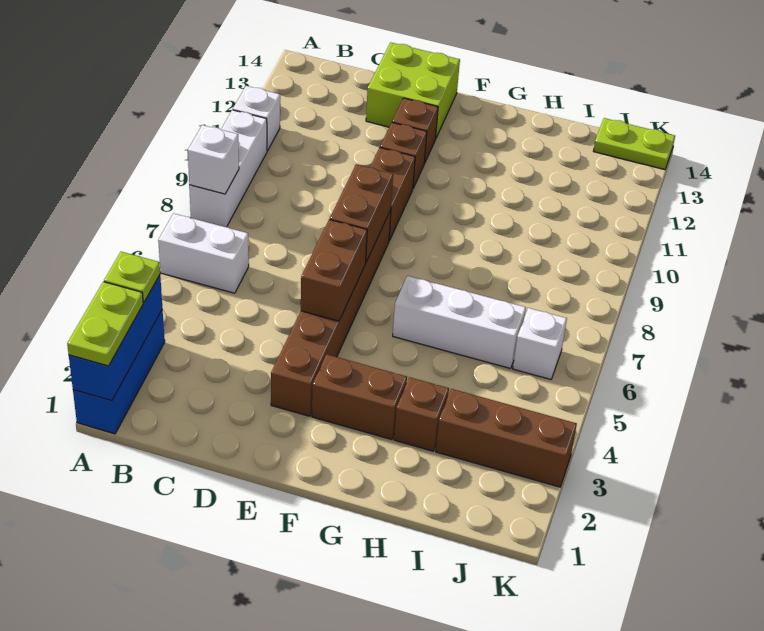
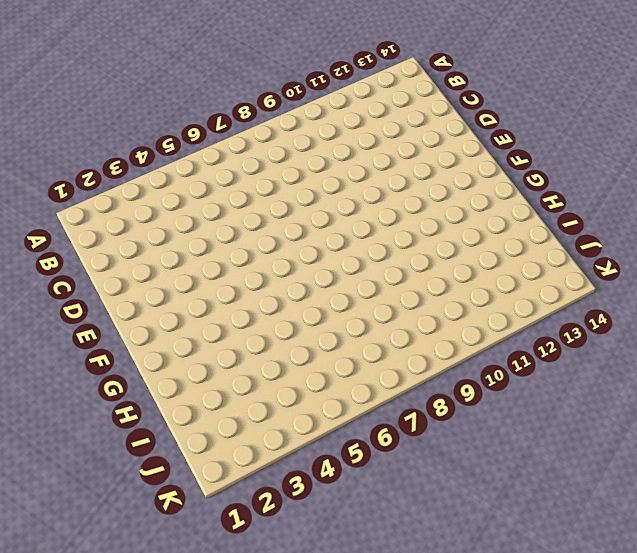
none -> blue brick A1:A3 level 1
none -> white brick A6:B6 level 1
none -> white brick A8:A10 level 1

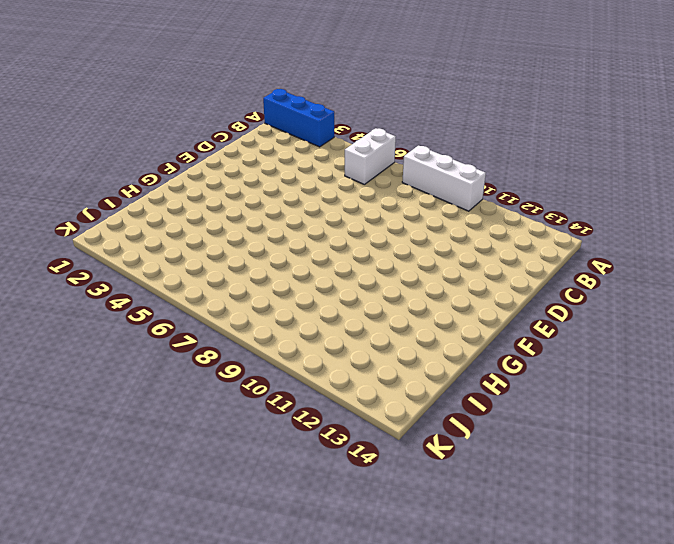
none -> white brick A11 level 1
none -> lime brick D13:E14 level 1
none -> brown brick E3:E8 level 1

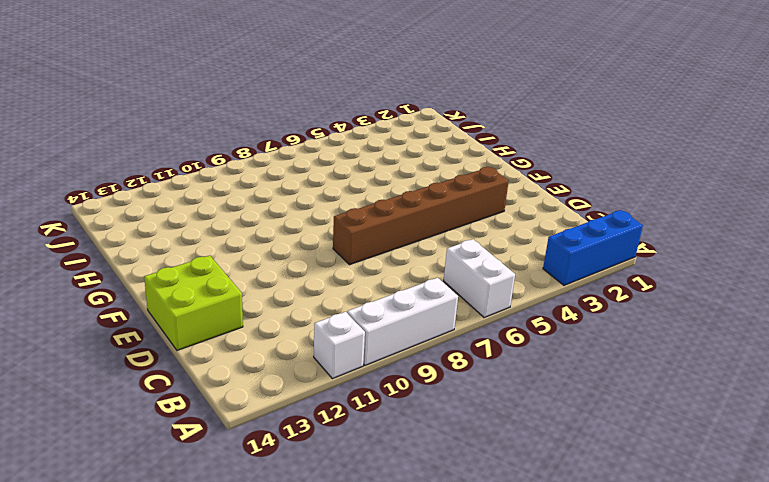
none -> brown brick E9:E10 level 1
none -> brown brick E11 level 1
none -> brown brick E12 level 1

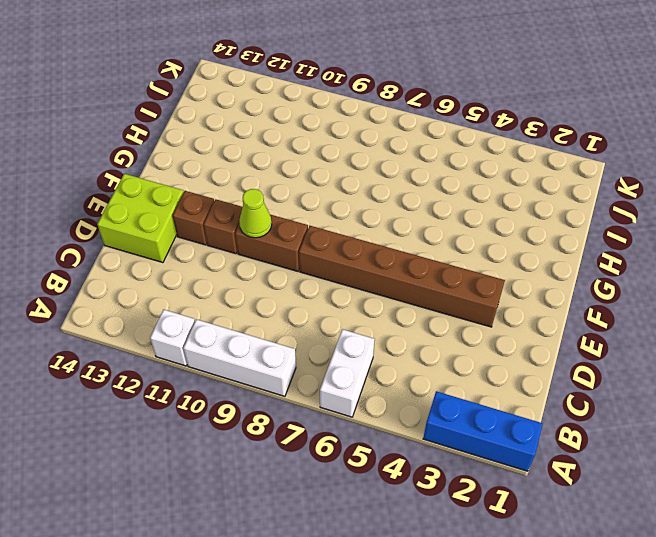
lime cone E10 level 2 -> none
none -> brown brick F3:G3 level 1
none -> white brick G6:I6 level 1
none -> brown brick H3 level 1

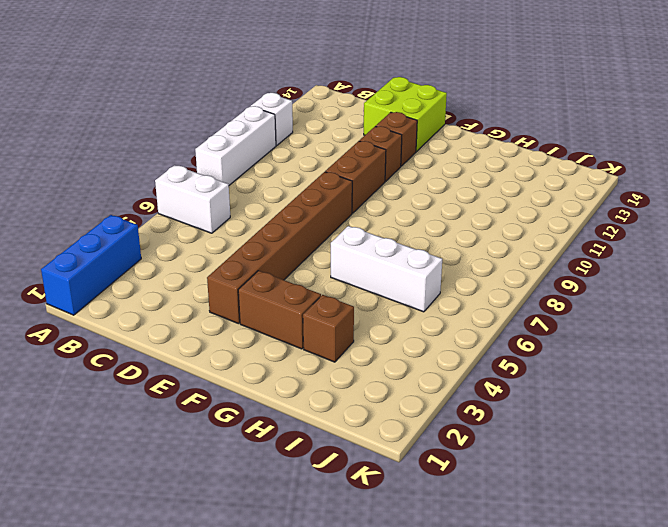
none -> brown brick I3:K3 level 1
none -> white brick J6 level 1
none -> lime plate J14:K14 level 1

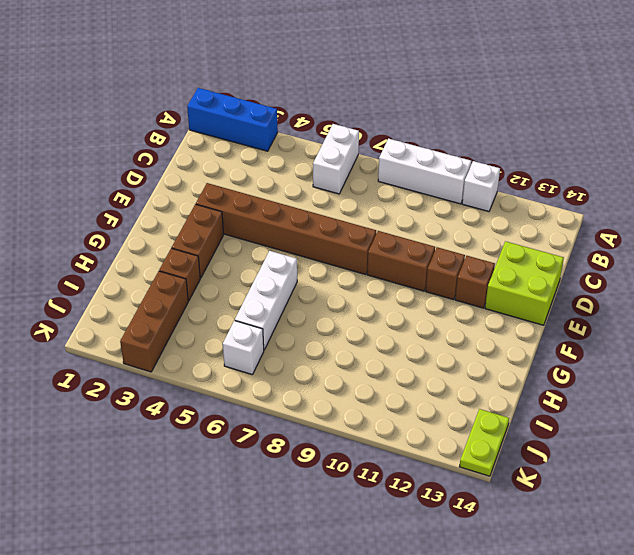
none -> blue brick A1:A3 level 2
none -> white brick A8 level 2
none -> brown brick E5:E6 level 2

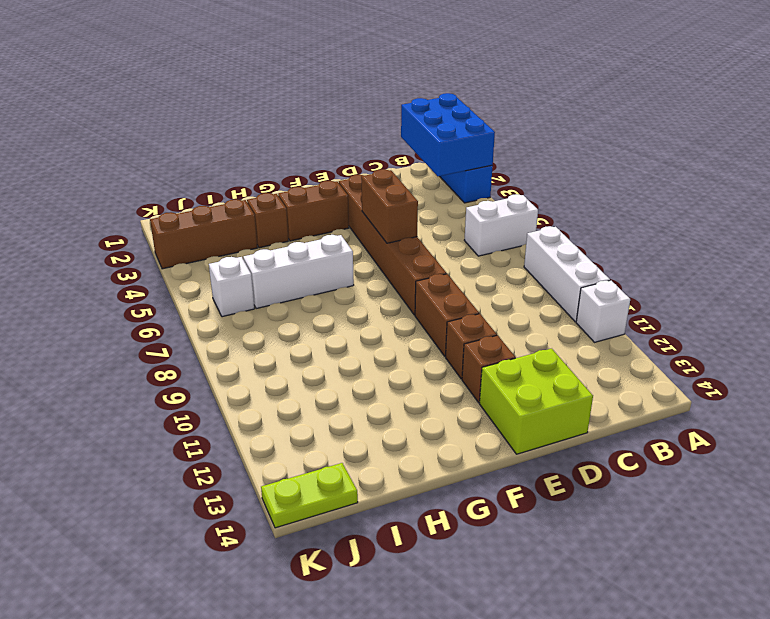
blue brick A1:B3 level 2 -> blue brick A1:A3 level 2
none -> white brick A8 level 2
none -> brown brick E7:E8 level 2
none -> lime plate A1:A2 level 3

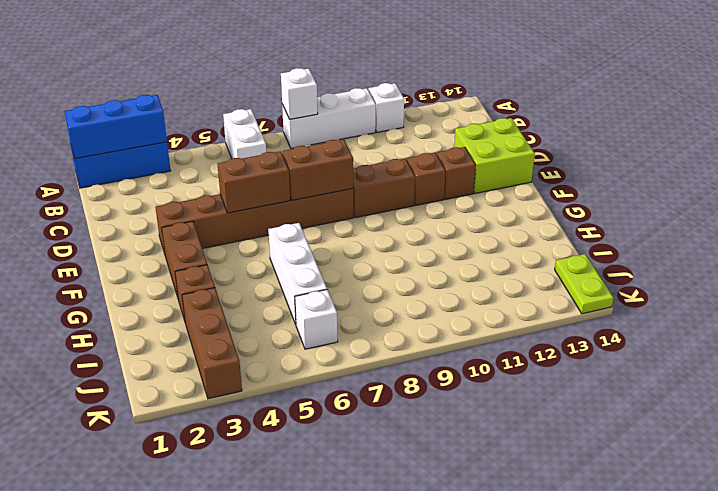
none -> lime plate A1:A2 level 3
none -> lime plate A3 level 3

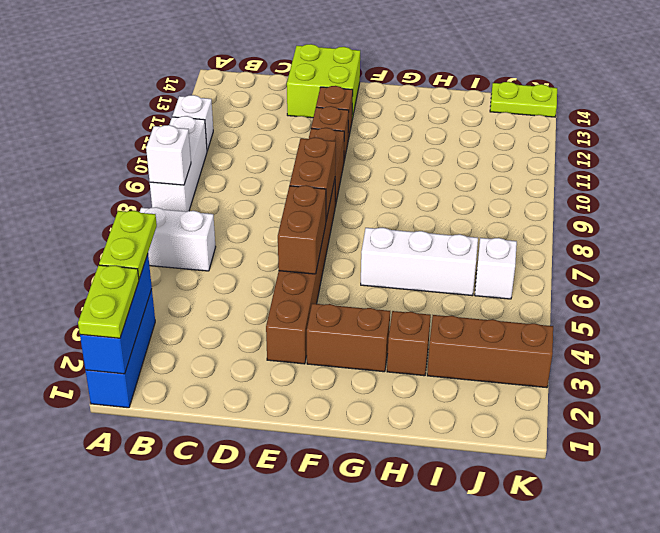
lime plate A3:A4 level 3 -> lime plate A3 level 3

